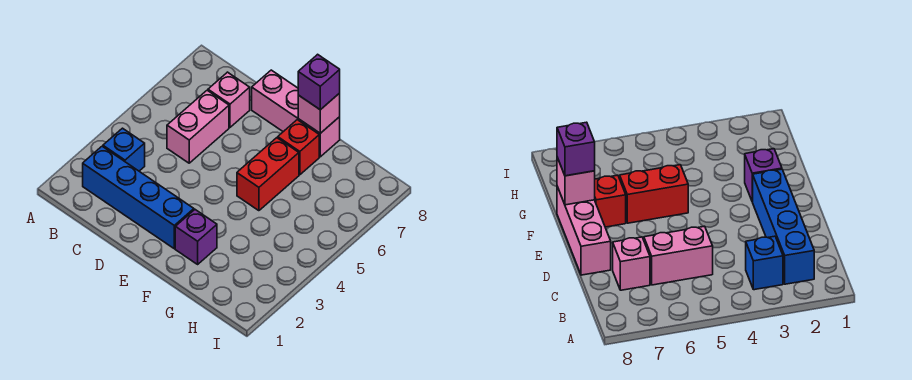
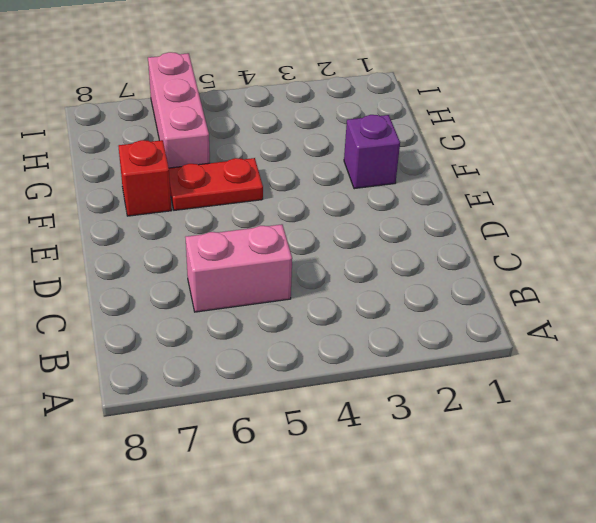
red plate F5:F6 level 1 -> red brick F5:F6 level 1
pink brick G6:I6 level 1 -> pink brick D8:F8 level 1
none -> blue brick B2:E2 level 1
none -> blue brick B3 level 1

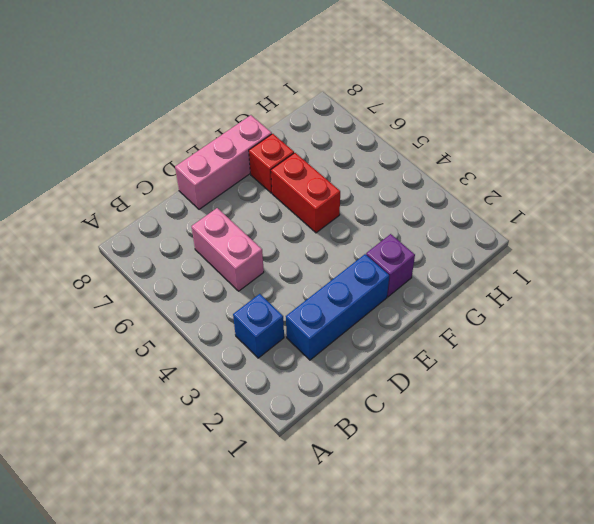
blue brick C2:E2 level 1 -> blue brick B2:E2 level 1
none -> pink brick C7 level 1
none -> pink brick F8 level 2

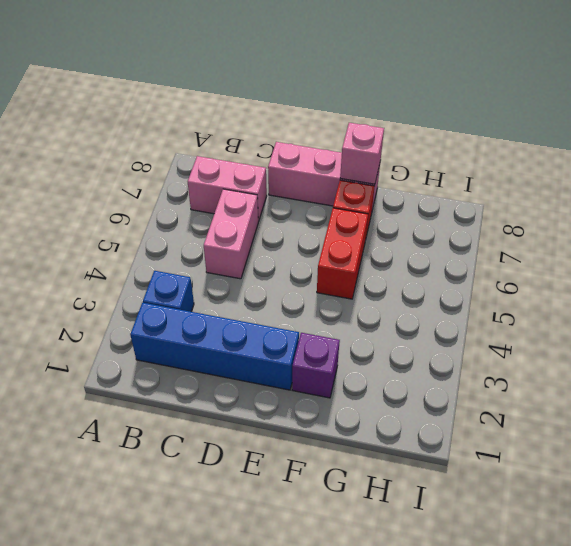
pink brick B7:C7 level 1 -> pink brick C7 level 1
none -> purple brick F8 level 3

